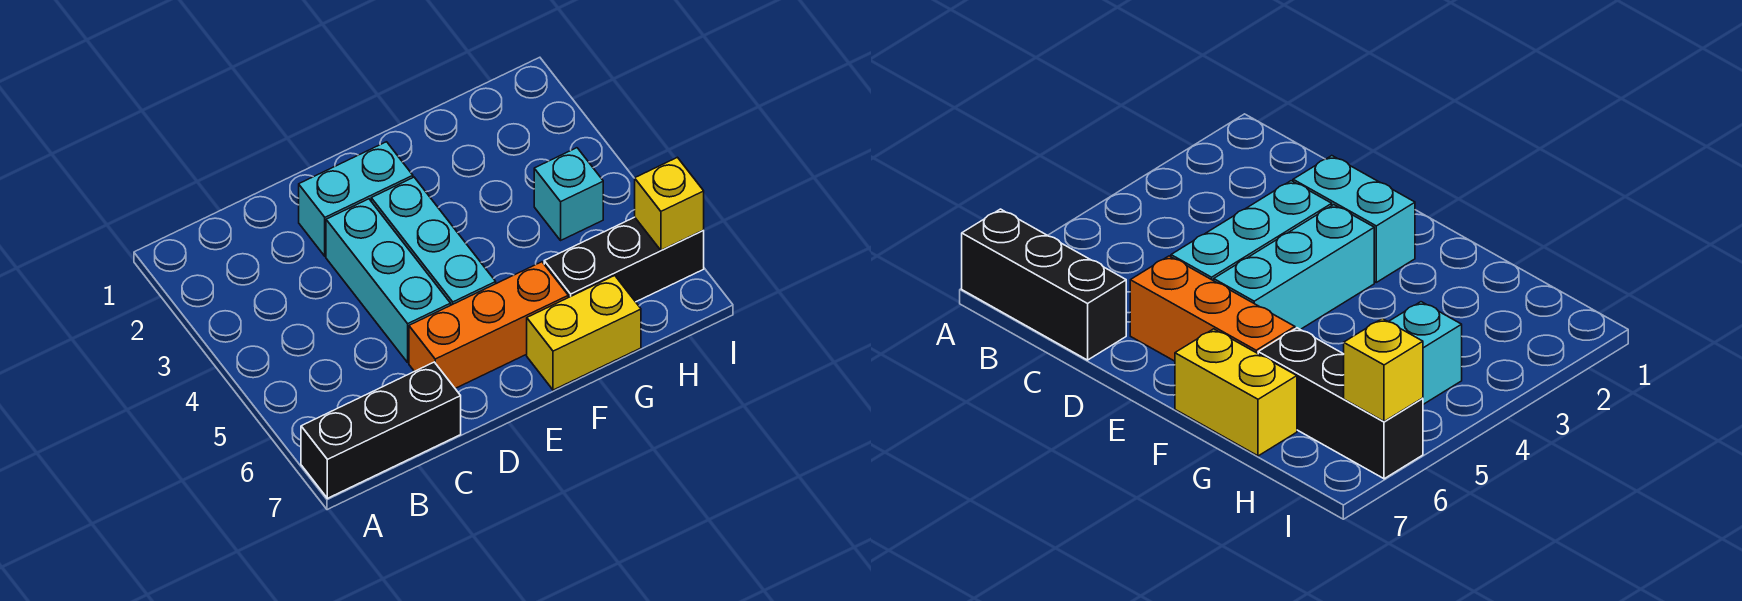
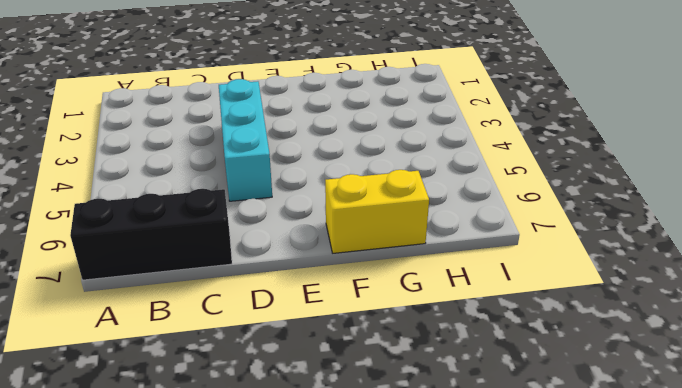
none -> cyan brick D2:E2 level 1
none -> orange brick D6:F6 level 1

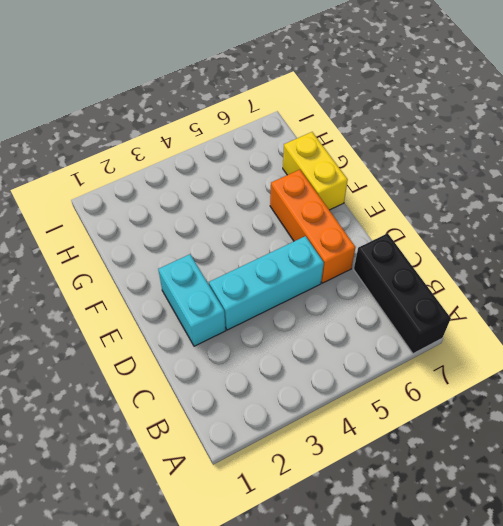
none -> cyan brick E3:E5 level 1
none -> black brick G6:I6 level 1

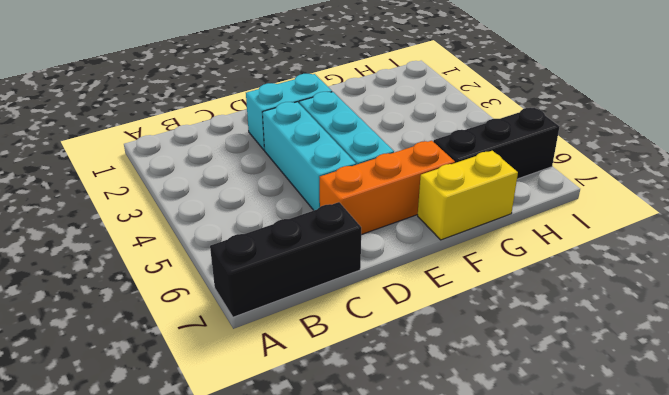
none -> cyan brick H4 level 1
none -> yellow brick I6 level 2

